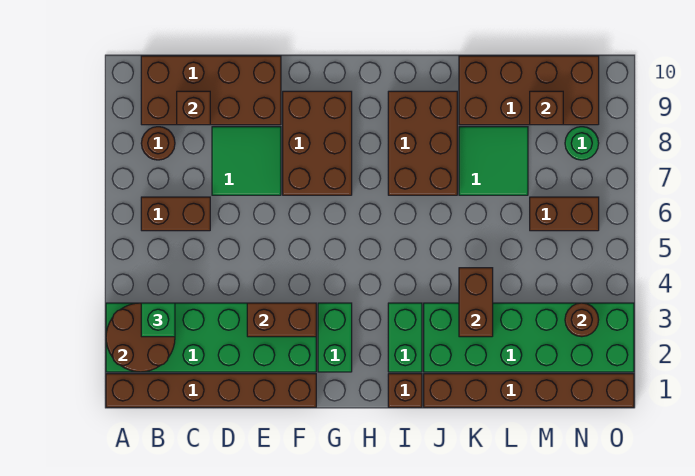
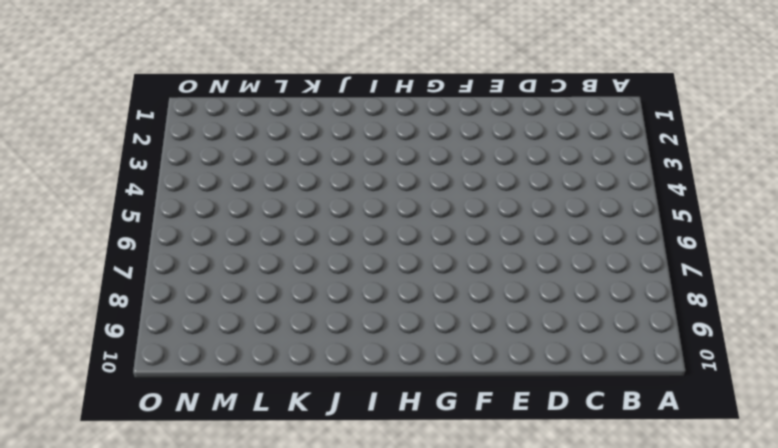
none -> brown brick A1:F1 level 1
none -> green brick A2:F3 level 1
none -> brown brick B6:C6 level 1

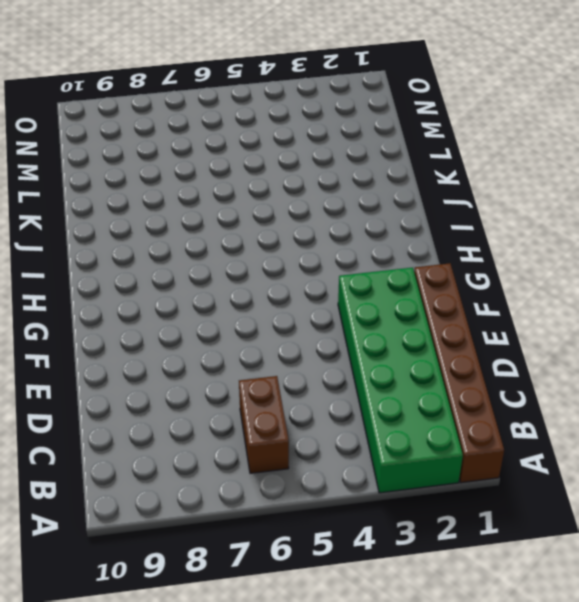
none -> brown round brick B8 level 1
none -> brown brick B9:E10 level 1
none -> green tile D7:E8 level 1

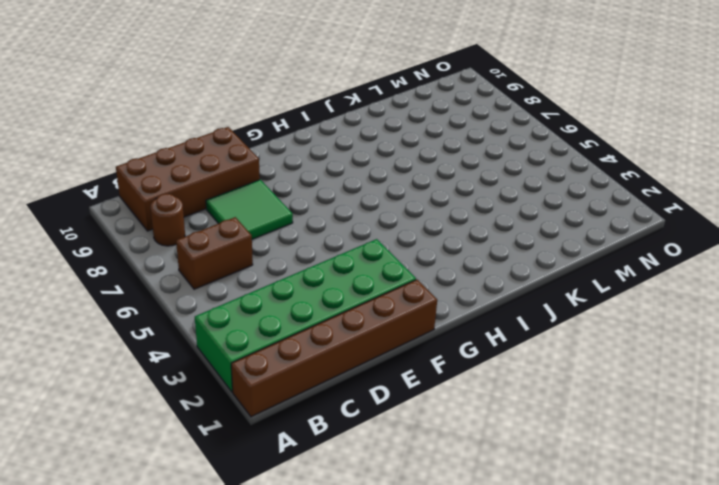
none -> brown brick F7:G9 level 1
none -> green brick G2:G3 level 1
none -> brown brick I1 level 1

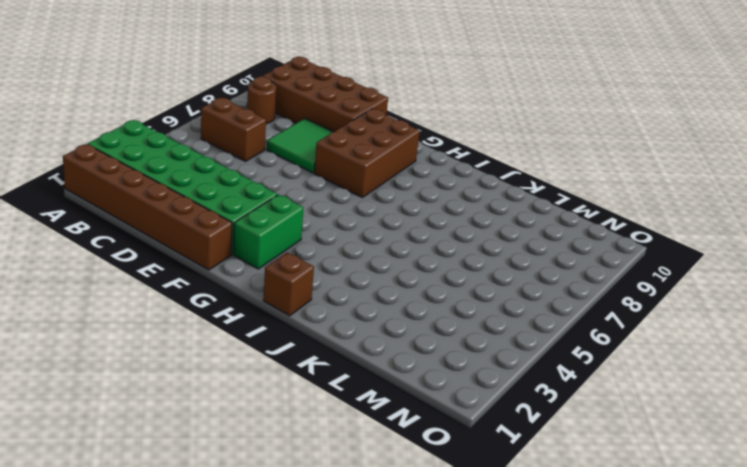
none -> green brick I2:I3 level 1
none -> brown brick I7:J9 level 1
none -> brown brick J1:O1 level 1

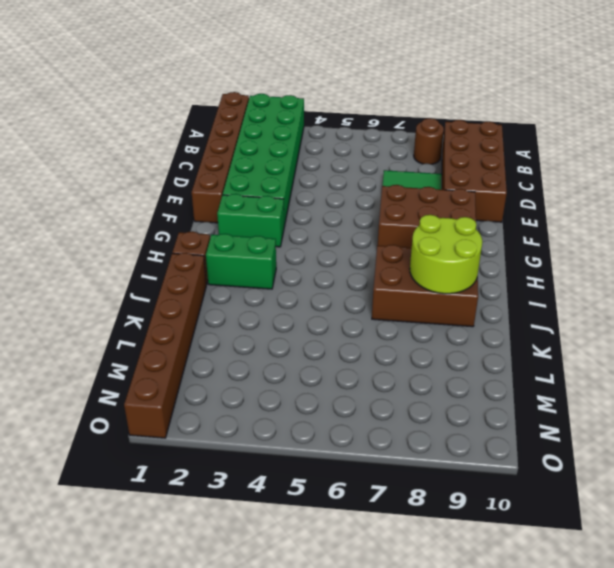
lime round brick I8:J9 level 2 -> none
none -> brown brick B6:C6 level 1
none -> green brick J2:O3 level 1
none -> green tile K7:L8 level 1

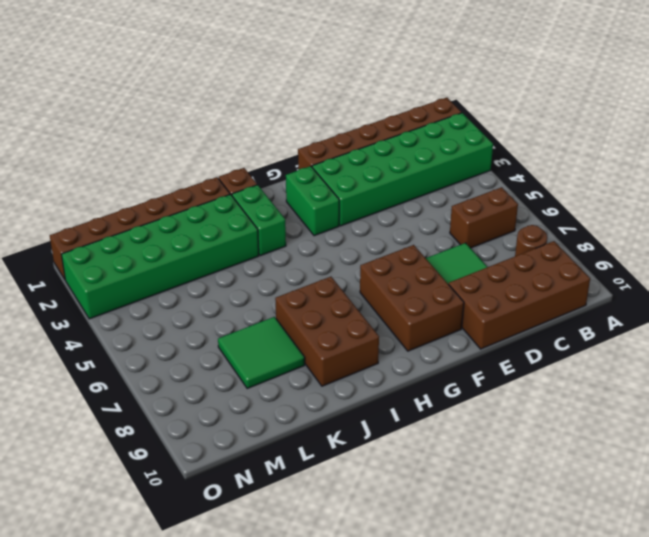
none -> brown brick K9:N10 level 1
none -> brown brick M6:N6 level 1
none -> green round brick N8 level 1

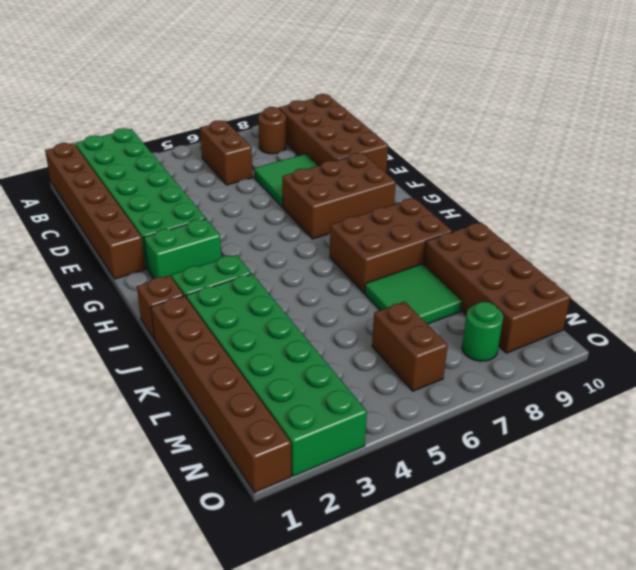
none -> brown round brick A2:B3 level 2
none -> brown brick C9 level 2
none -> brown brick E3:F3 level 2

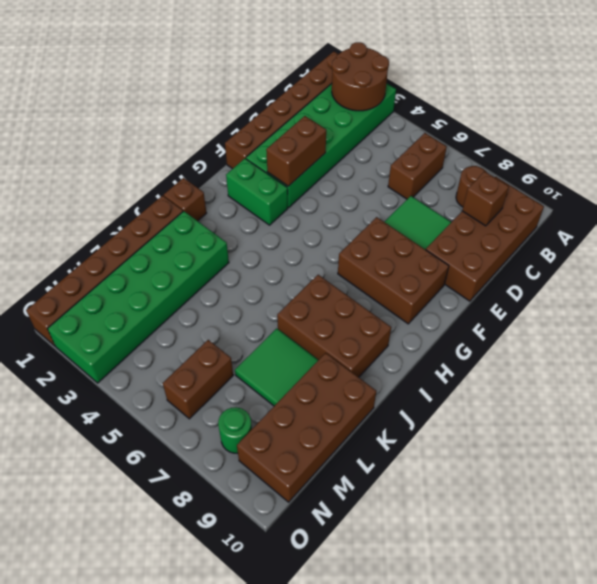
none -> green brick I2:I3 level 1
none -> brown brick K3:K4 level 2
none -> brown brick M9 level 2

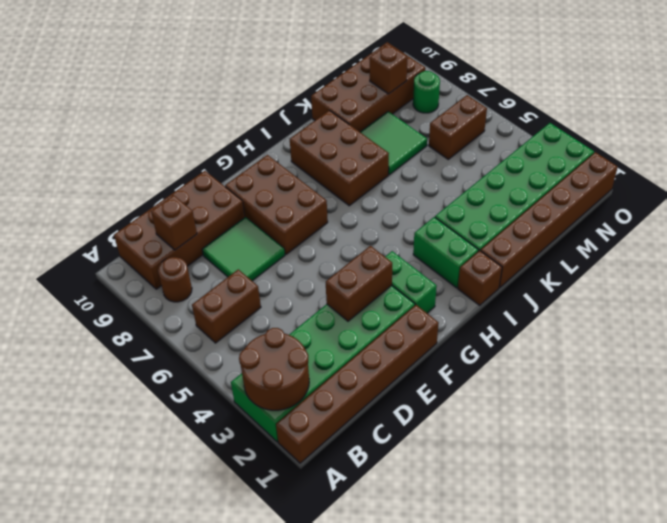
none -> brown brick K3:K4 level 2
none -> brown round brick N3 level 2
none -> green brick B3 level 3

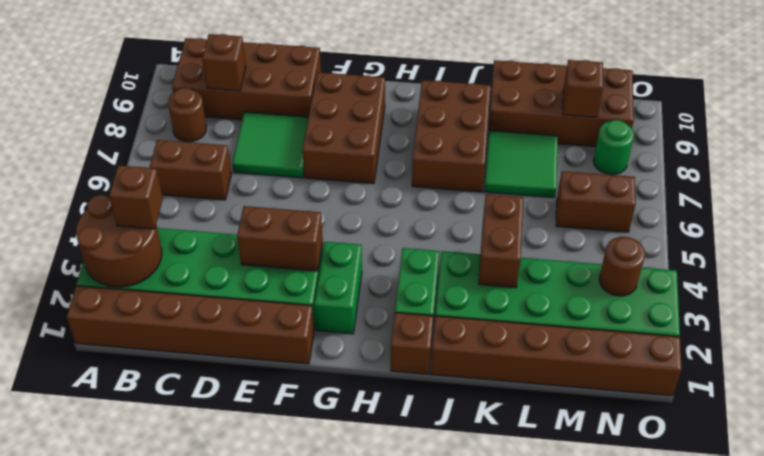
brown brick B3 level 3 -> green brick B3 level 3

